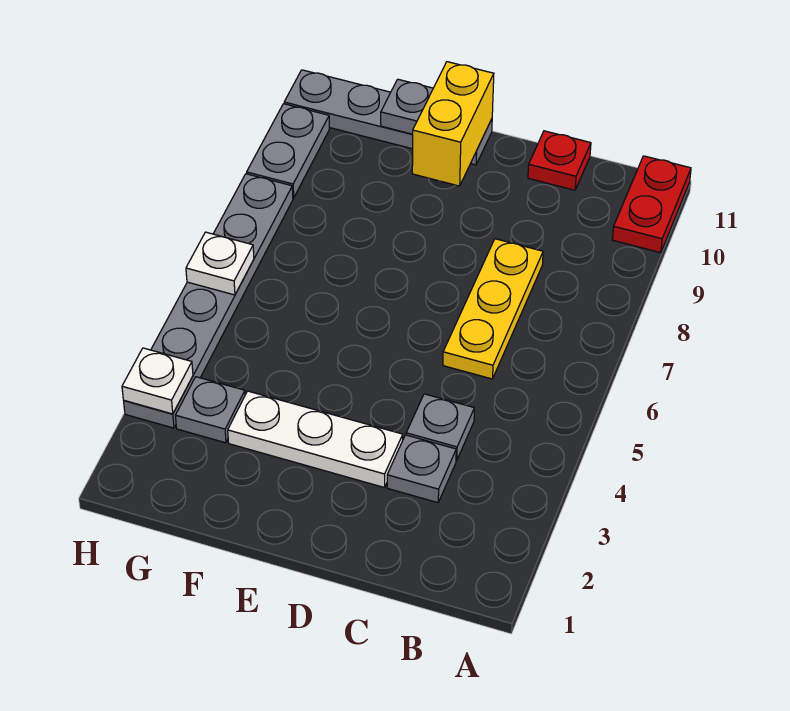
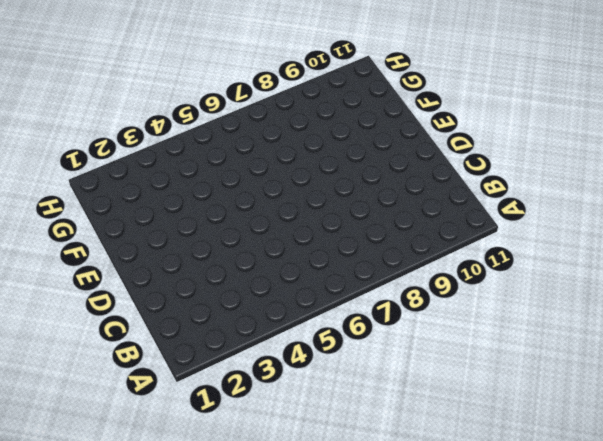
none -> red plate A10:A11 level 1
none -> grey plate C3 level 1
none -> grey plate C4 level 1

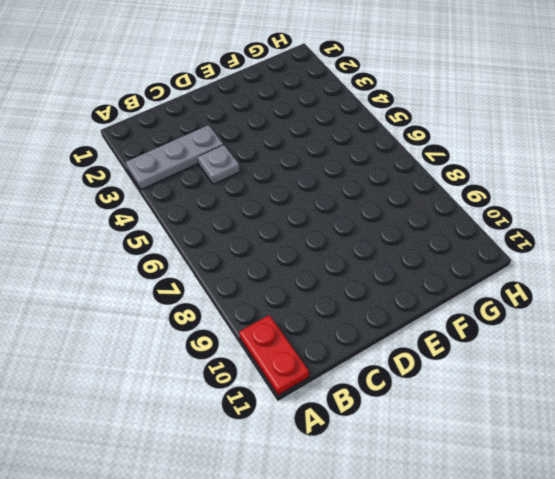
grey plate A3:C3 level 1 -> grey plate C3 level 1
none -> yellow plate C6:C8 level 1
none -> red plate C11 level 1
none -> white plate D3:F3 level 1

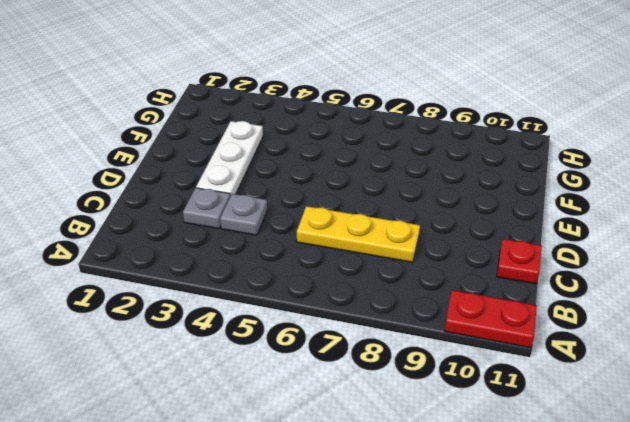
none -> grey plate E11:H11 level 1
none -> grey plate G3 level 1
none -> grey plate H3:H8 level 1

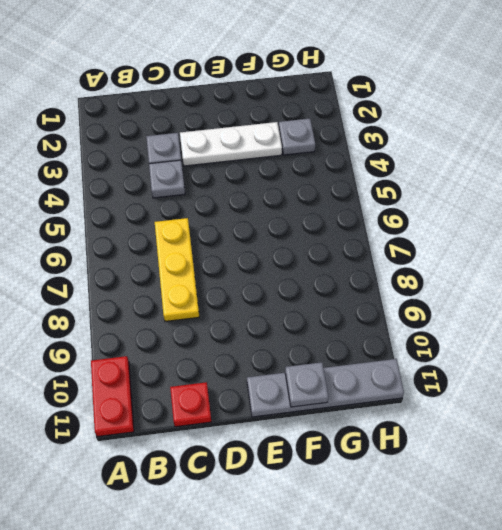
none -> grey plate H3:H8 level 1
none -> grey plate H9:H10 level 1
none -> yellow brick E10:E11 level 2

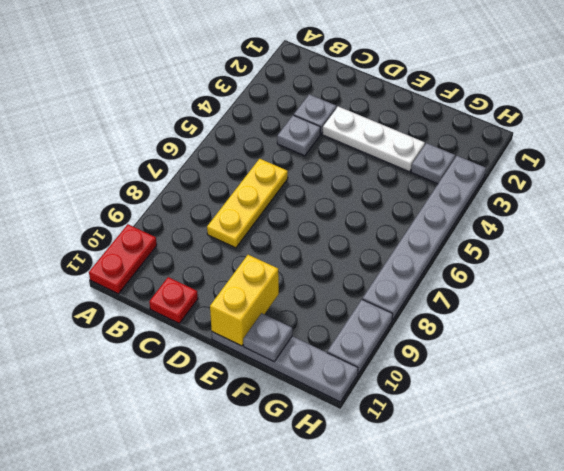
none -> white plate H3 level 2
none -> white plate H6 level 2

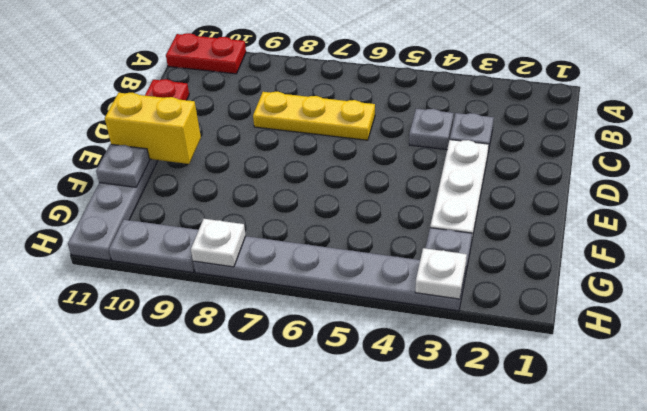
white plate H8 level 2 -> white plate H6 level 2

